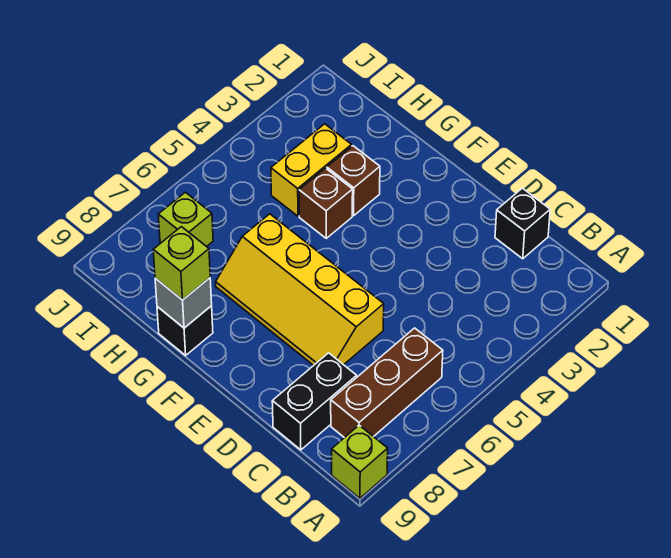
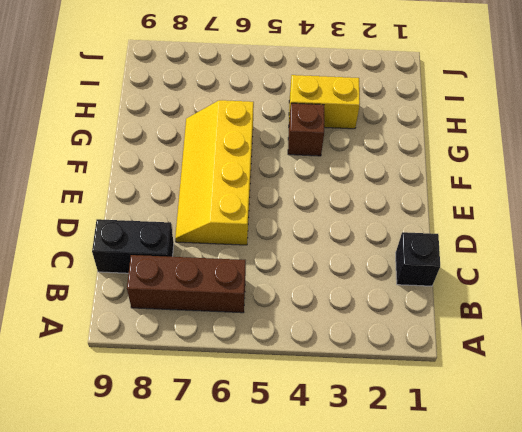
none -> lime brick A9 level 1
none -> brown brick G3 level 1
none -> black brick G9 level 1

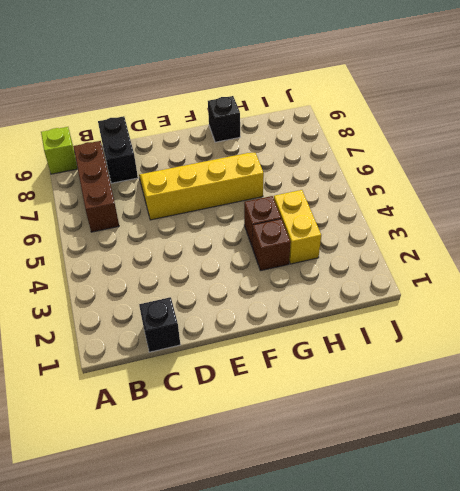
none -> lime brick I7 level 1
none -> grey brick G9 level 2
none -> lime brick G9 level 3

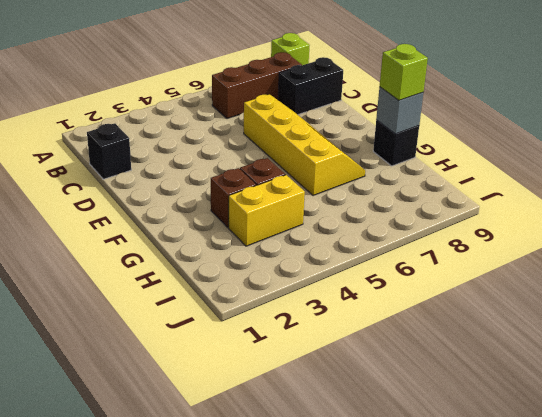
none -> lime brick I7 level 1

